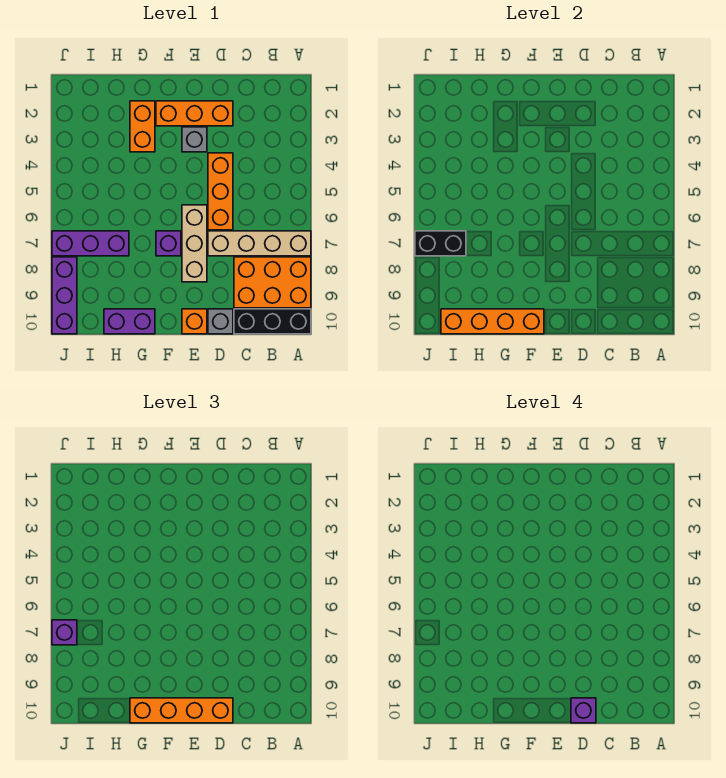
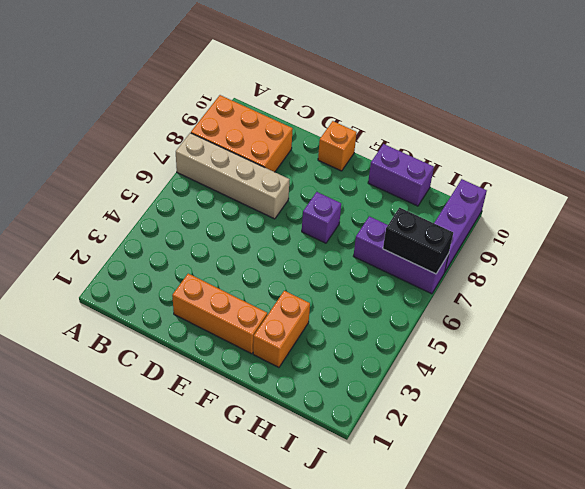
none -> black brick A10:C10 level 1
none -> orange brick D4:D6 level 1
none -> grey brick D10 level 1

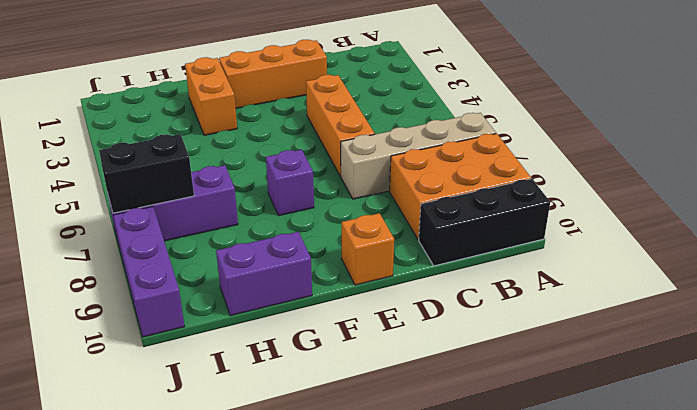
none -> grey brick D10 level 1
none -> grey brick E3 level 1
none -> tan brick E6:E8 level 1

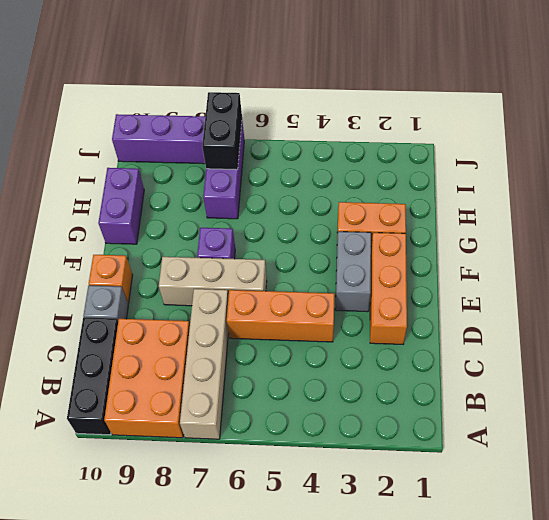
grey brick E3:F3 level 1 -> grey brick E3 level 1
none -> orange brick F10:I10 level 2
none -> orange brick D10:G10 level 3
none -> purple brick J7 level 3

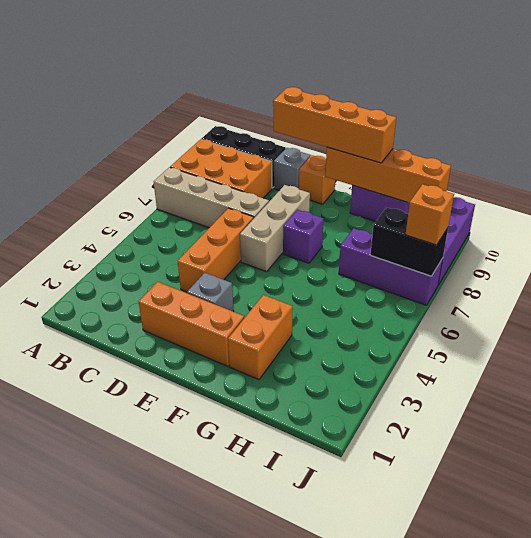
orange brick J7 level 3 -> purple brick J7 level 3
none -> purple brick D10 level 4

